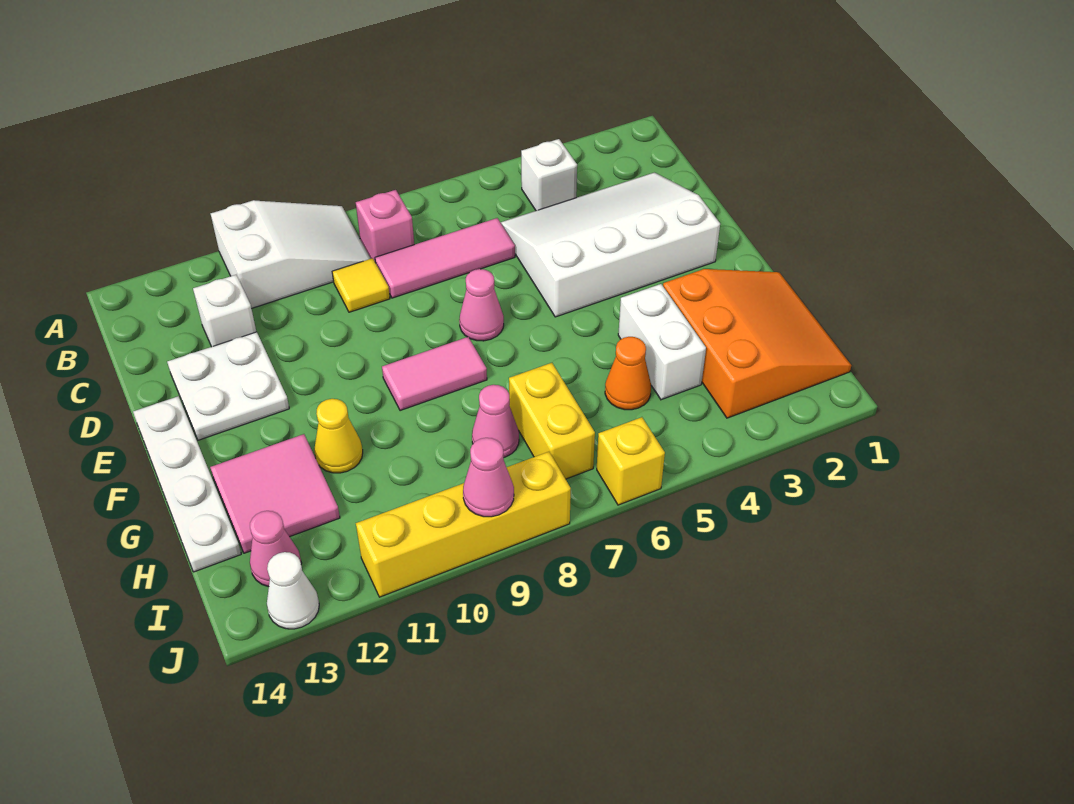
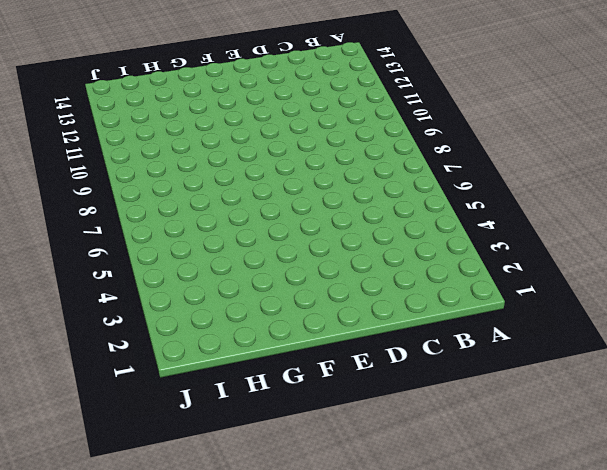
none -> white slope A9:B11 level 1 top 11
none -> white brick B4 level 1
none -> pink brick B8 level 1

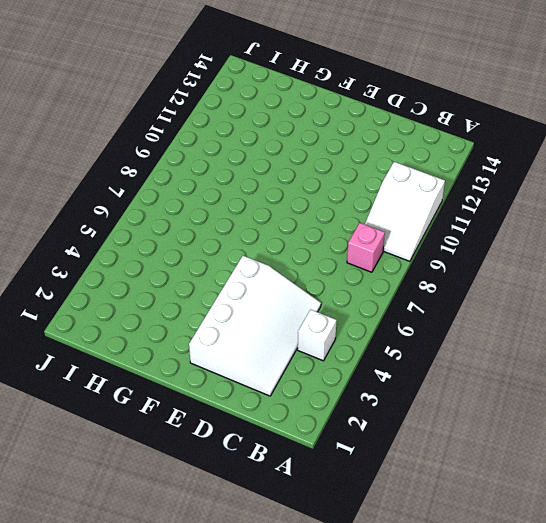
none -> pink tile C6:C8 level 1
none -> yellow tile C9 level 1
none -> white brick C12 level 1

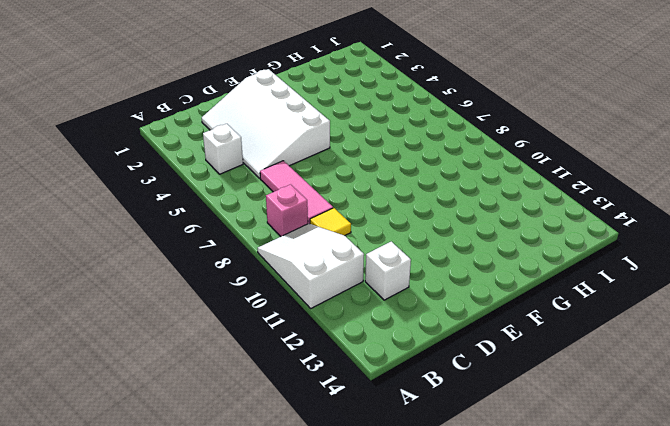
none -> white plate D12:E13 level 1
none -> pink cone E7 level 1
none -> white plate E14:H14 level 1

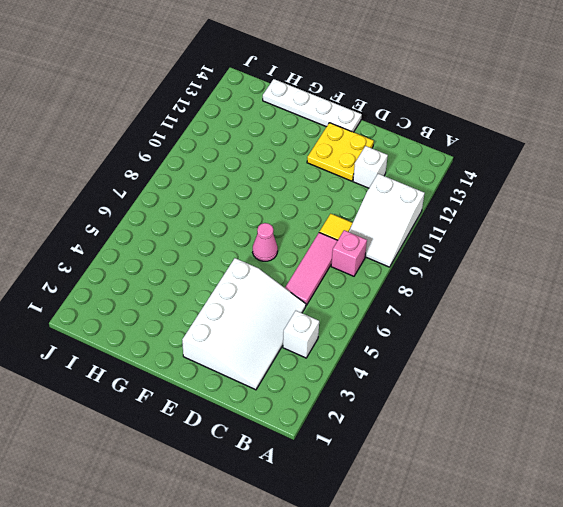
yellow plate D12:E13 level 1 -> white plate D12:E13 level 1
none -> pink tile F8:F9 level 1
none -> orange slope G1:I3 level 1 top 3
none -> white brick G4:H4 level 1

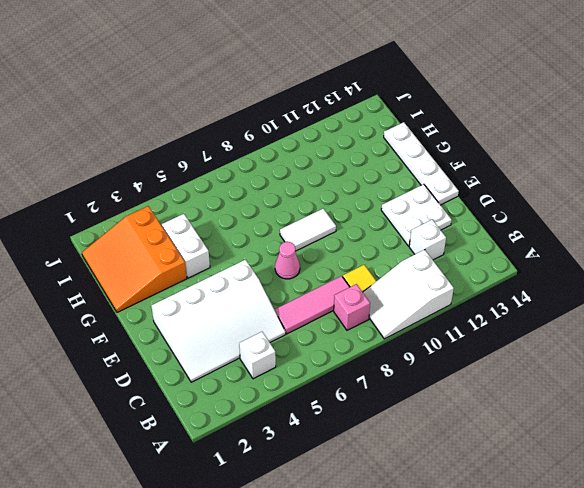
white tile F8:F9 level 1 -> pink tile F8:F9 level 1
none -> yellow cone G11 level 1
none -> pink tile G12:H13 level 1
none -> orange cone H5 level 1

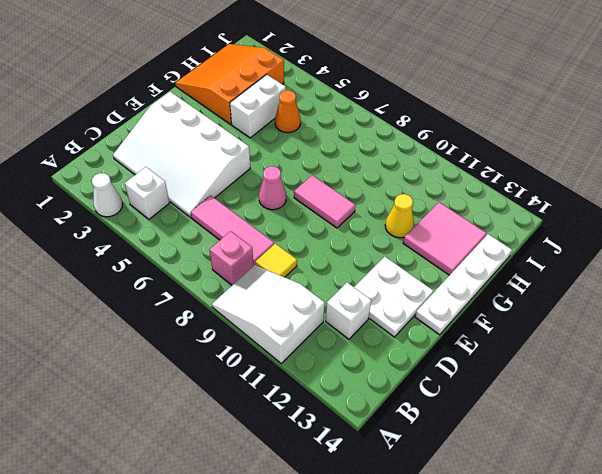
white cone A3 level 1 -> white cone J13 level 1
none -> yellow brick H7:I7 level 1
none -> pink cone H8 level 1
none -> pink cone I13 level 1

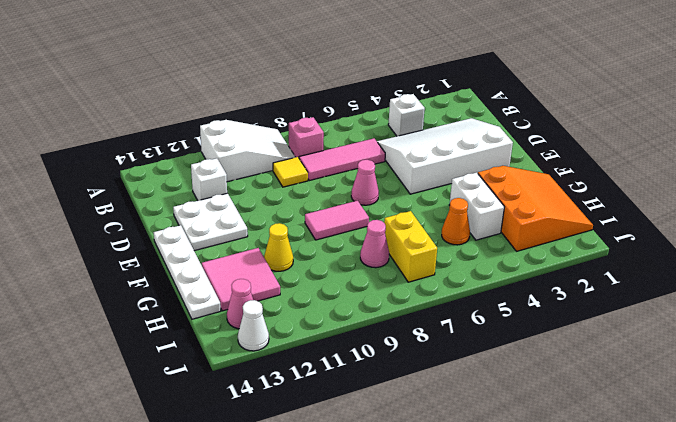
none -> yellow brick J6 level 1
none -> yellow brick J8:J11 level 1
none -> pink cone J9 level 2

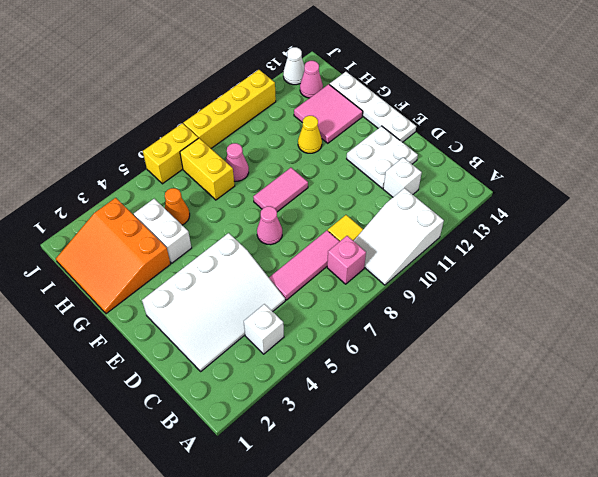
yellow brick J6:J7 level 1 -> yellow brick J6 level 1
none -> pink cone J9 level 2

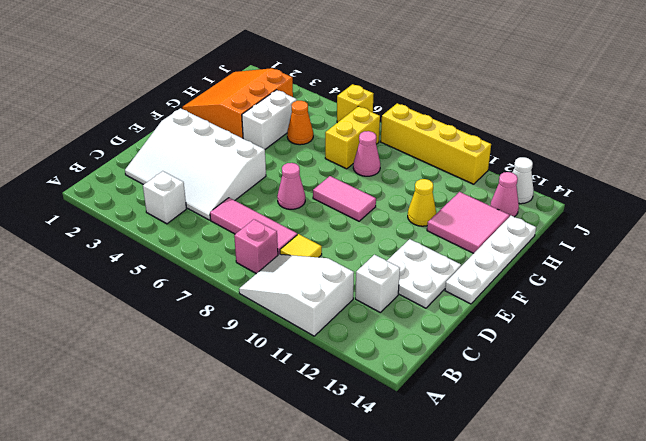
none -> pink cone J9 level 2

